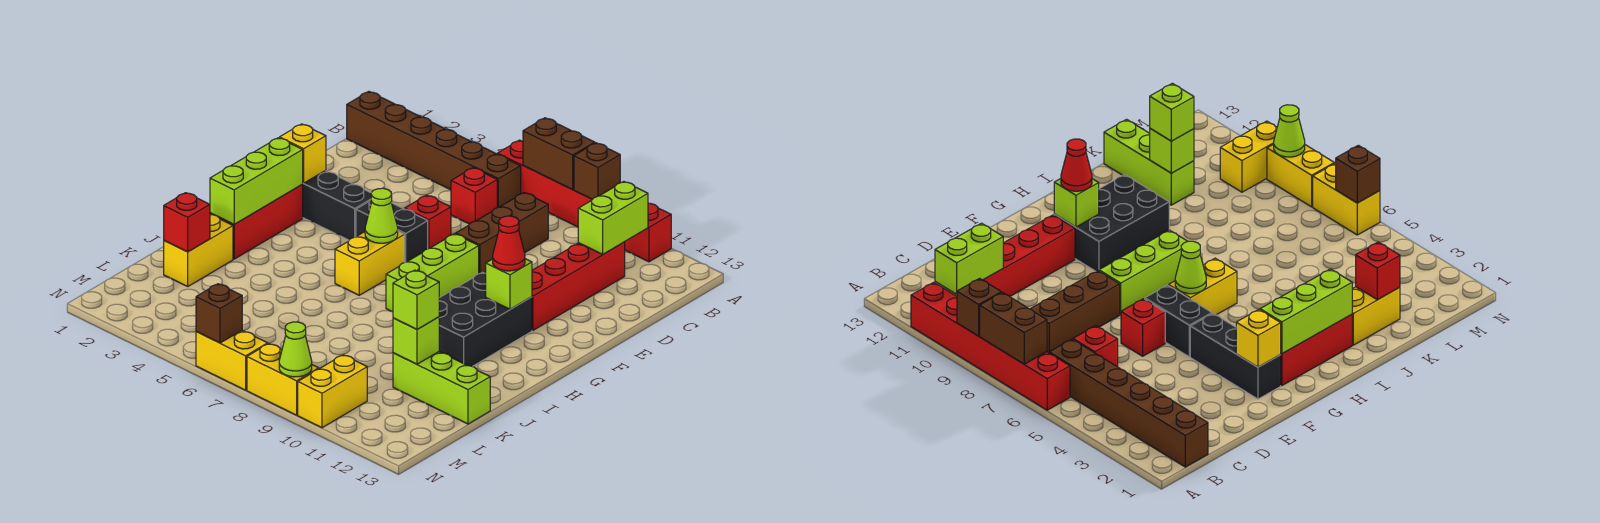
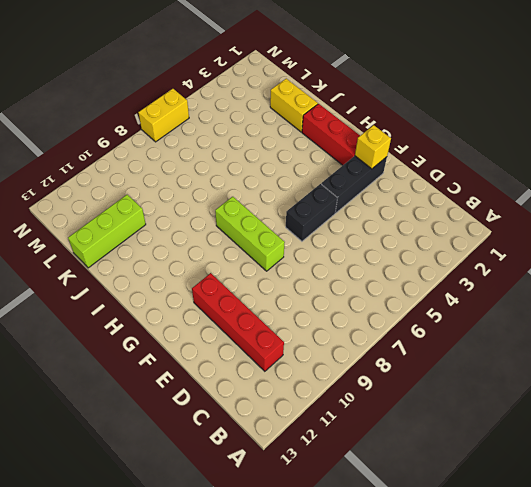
none -> red brick A6:A11 level 1
none -> brown brick B1:B6 level 1
none -> red brick C6 level 1
none -> brown brick C8:E8 level 1

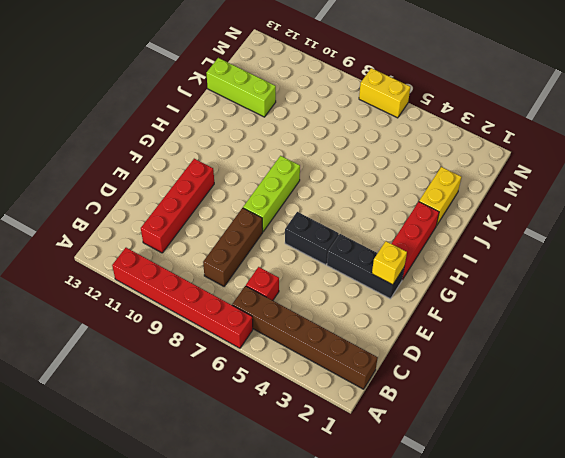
none -> red brick E6 level 1
none -> yellow brick G6:H6 level 1
none -> black brick G10:I11 level 1
none -> yellow brick M10:N10 level 1

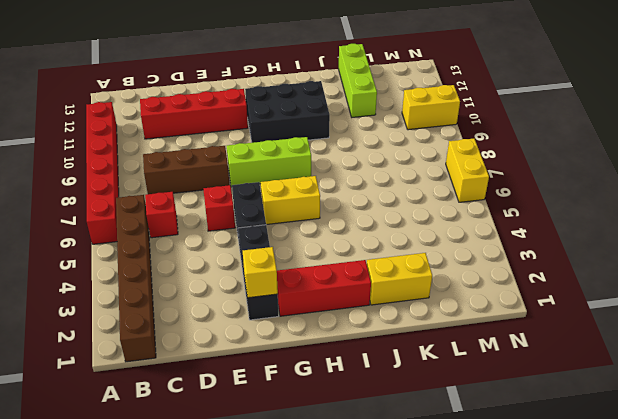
none -> yellow brick N8:N9 level 1
none -> brown brick A7:A8 level 2
none -> brown brick A9 level 2
none -> lime brick B11:C11 level 2

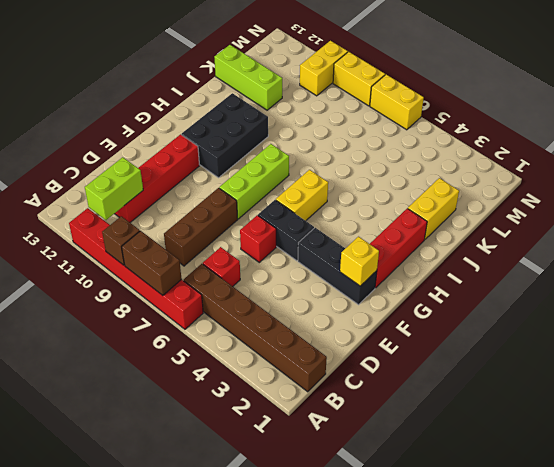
none -> lime brick G2:I2 level 2
none -> lime cone G6 level 2
none -> lime brick G11 level 2
none -> red brick K2 level 2

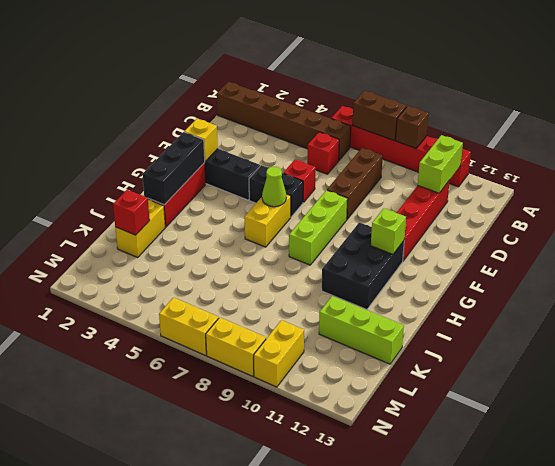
black brick G2:I2 level 2 -> lime brick G2:I2 level 2
none -> lime brick K11 level 2
none -> brown brick N6 level 2
none -> lime cone N9 level 2
none -> red cone G11 level 3

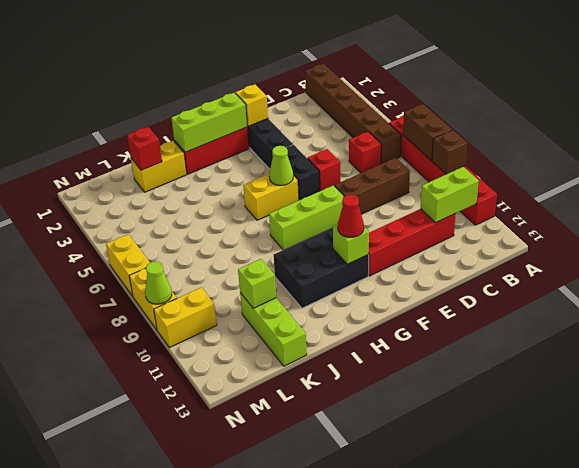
none -> brown brick N6 level 2
none -> lime brick K11 level 3

